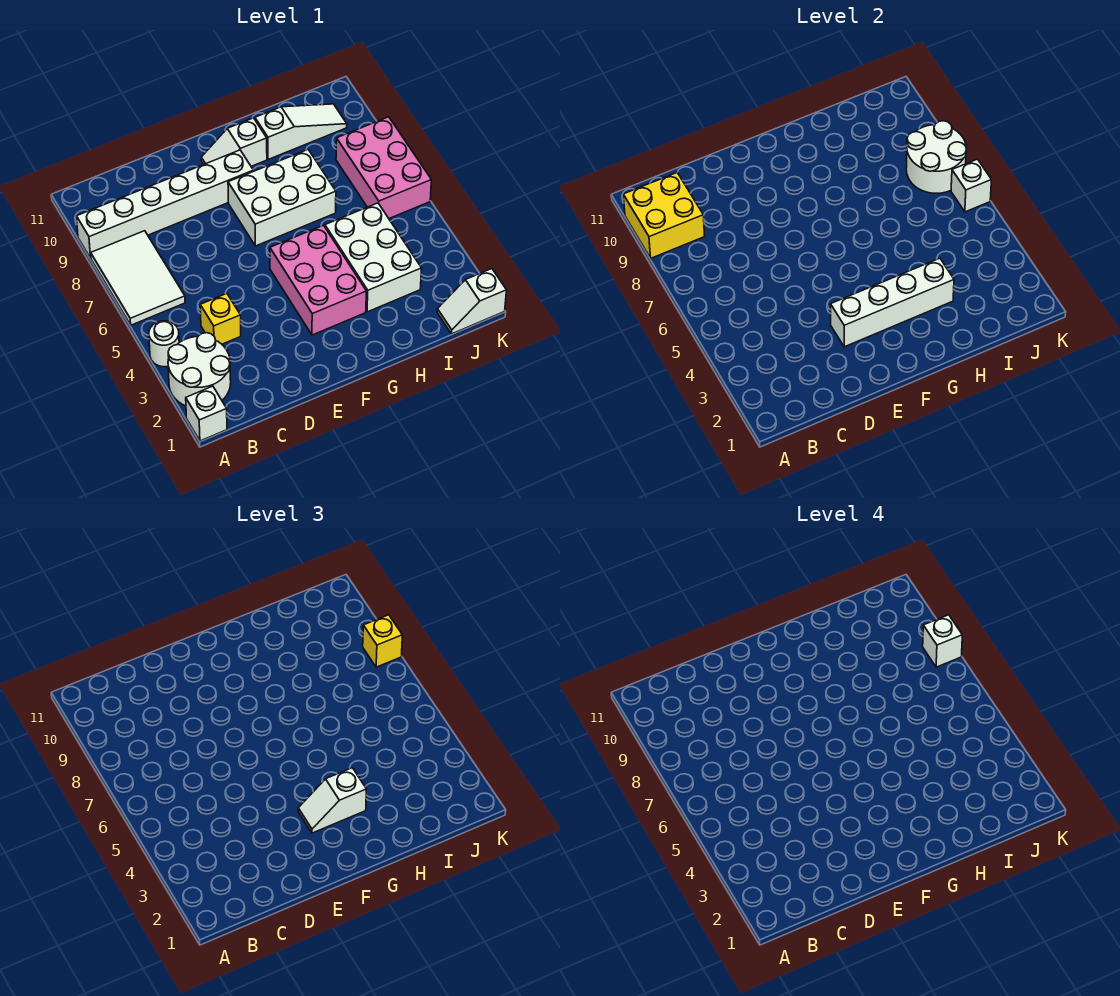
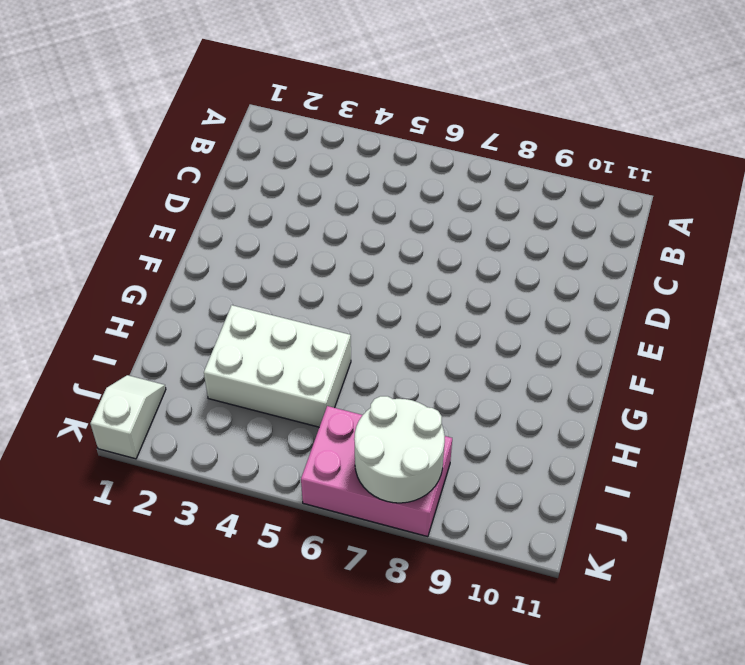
none -> white brick A1 level 1
none -> white round brick A2:B3 level 1
none -> white round brick A4 level 1

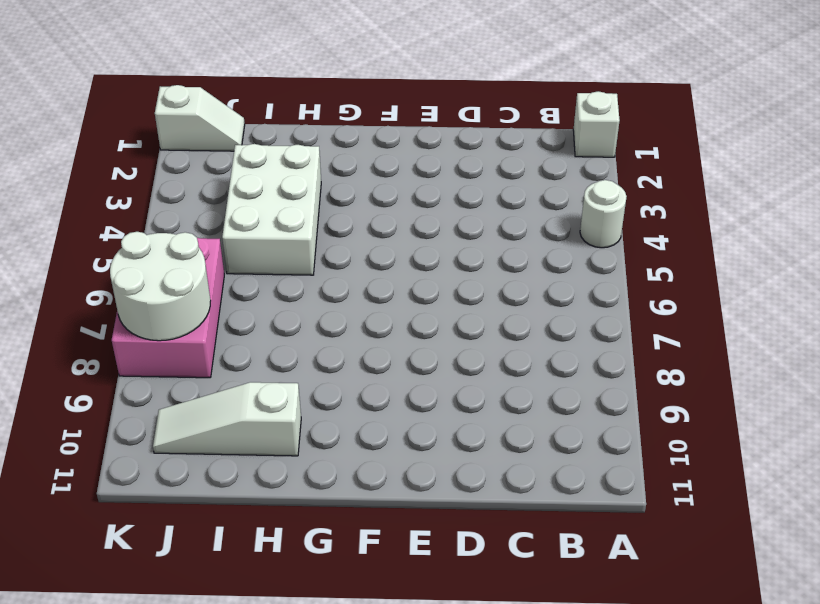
none -> white round brick A2:B3 level 1
none -> white tile A6:B8 level 1
none -> white brick A9:F9 level 1

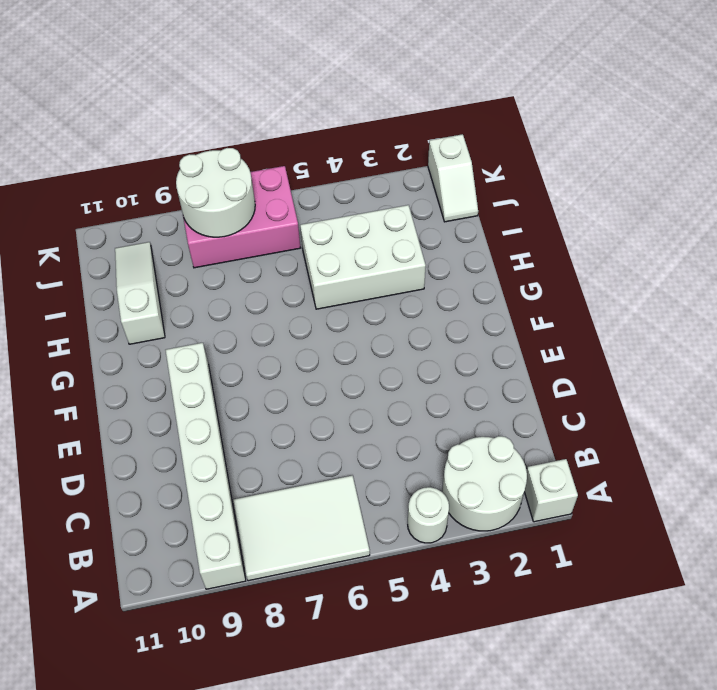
none -> yellow brick C4 level 1
none -> pink brick F3:G5 level 1
none -> white brick F7:H8 level 1

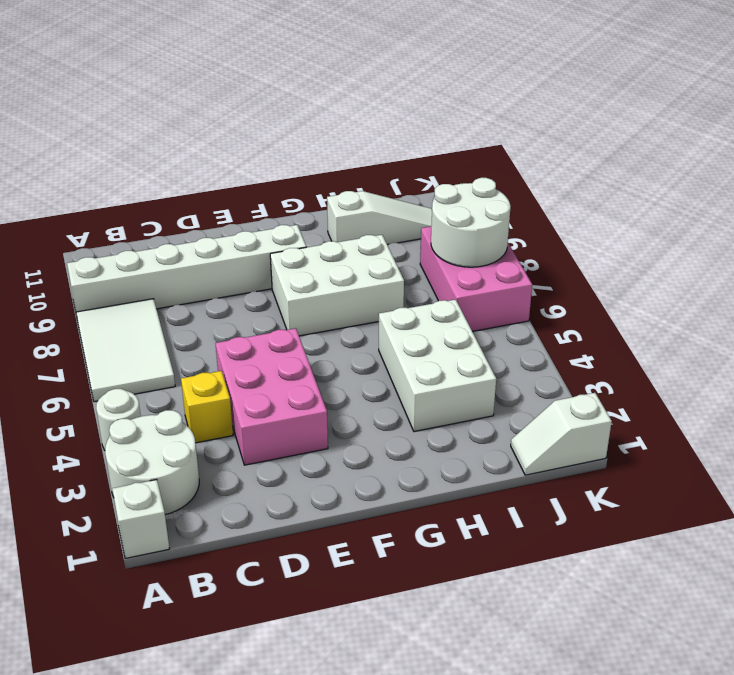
pink brick D3:E5 level 1 -> pink brick F3:G5 level 1
none -> white slope F10:G10 level 1 top G
none -> yellow brick A9:B10 level 2
none -> white brick E3:H3 level 2

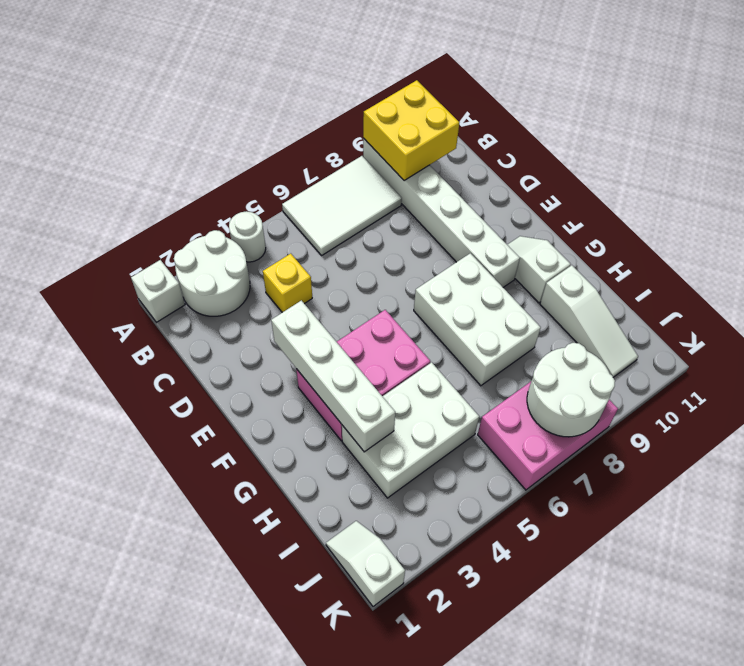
none -> white brick K6 level 2
none -> white slope F3:G3 level 3 top G
none -> yellow brick K8 level 3

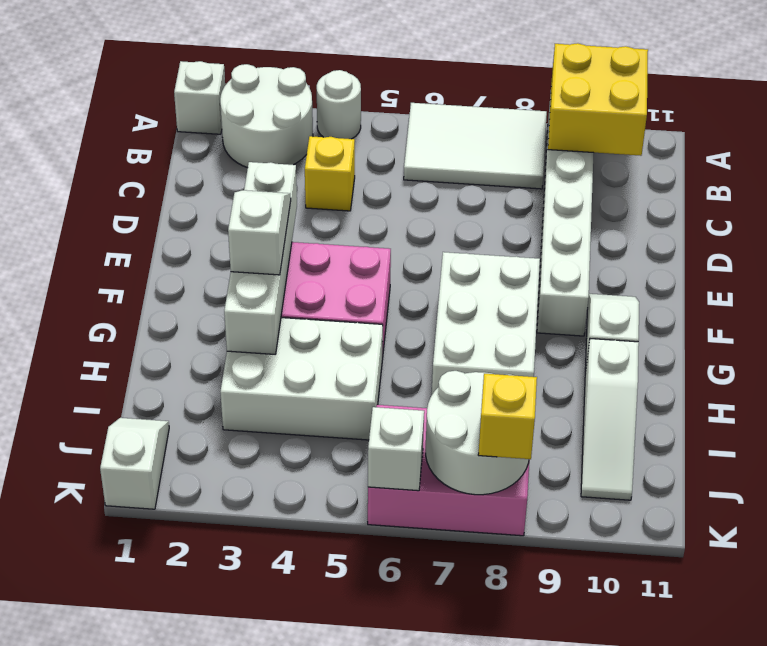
none -> white brick K8 level 4

